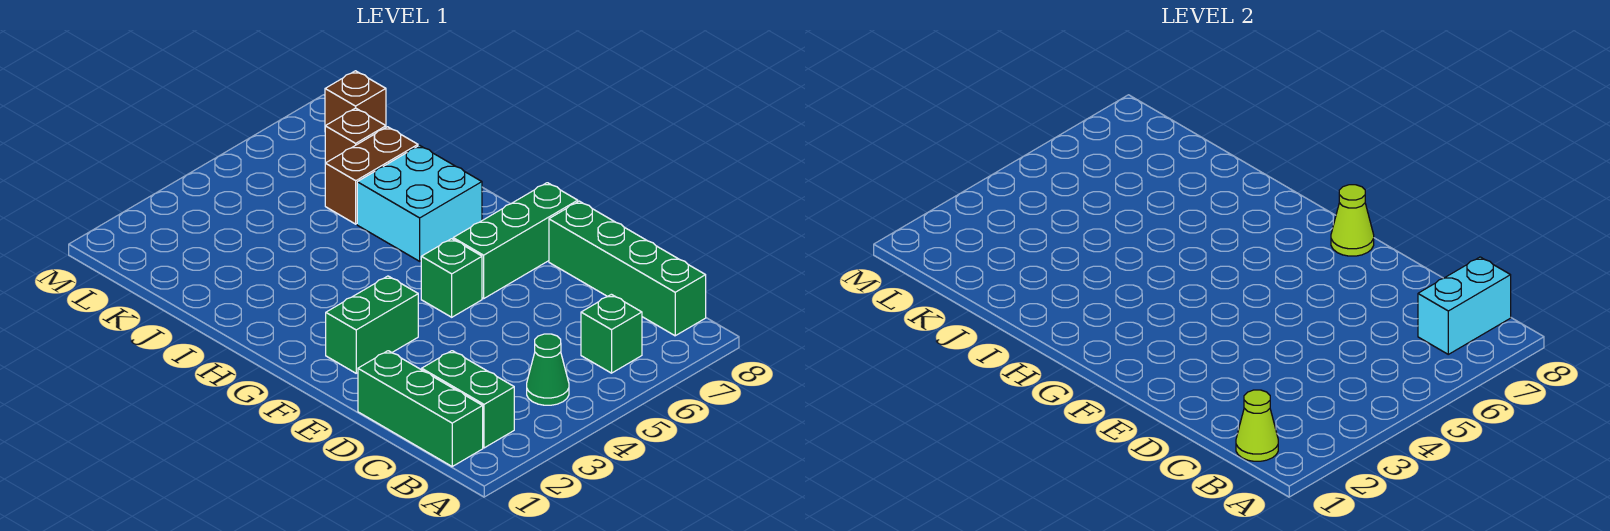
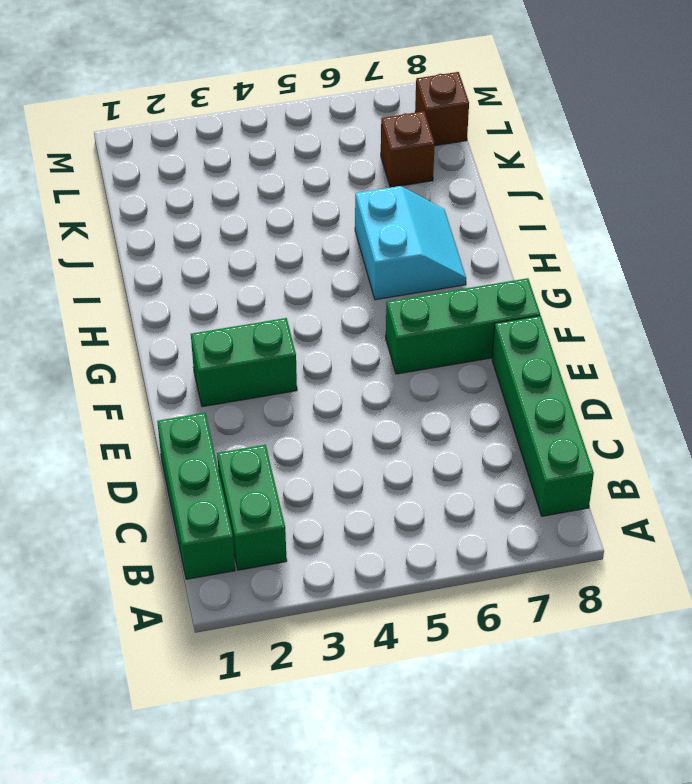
cyan slope H6:I7 level 1 top 6 -> cyan brick H6:I7 level 1
none -> green cone B4 level 1
none -> green brick B6 level 1
none -> green brick F5 level 1

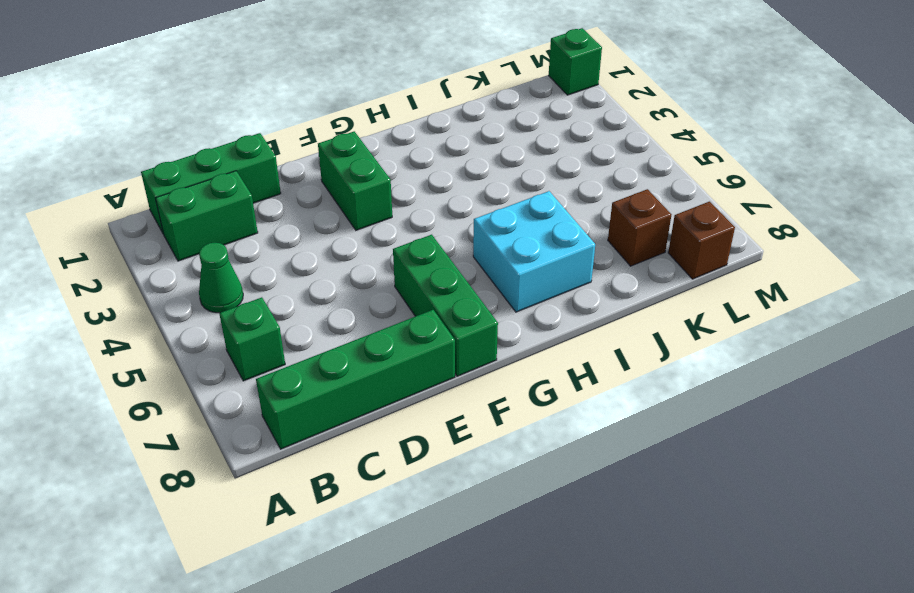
green brick M1 level 1 -> green brick F5 level 1
none -> brown brick J6:J7 level 1
none -> lime cone B1 level 2
none -> cyan brick B7:B8 level 2

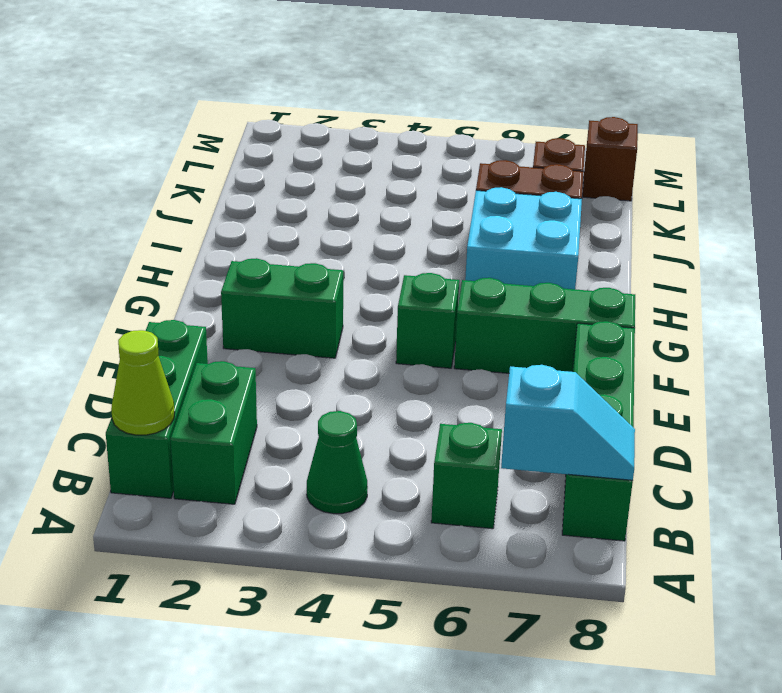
cyan slope B7:B8 level 2 top 7 -> cyan brick B7:B8 level 2
none -> lime cone F8 level 2

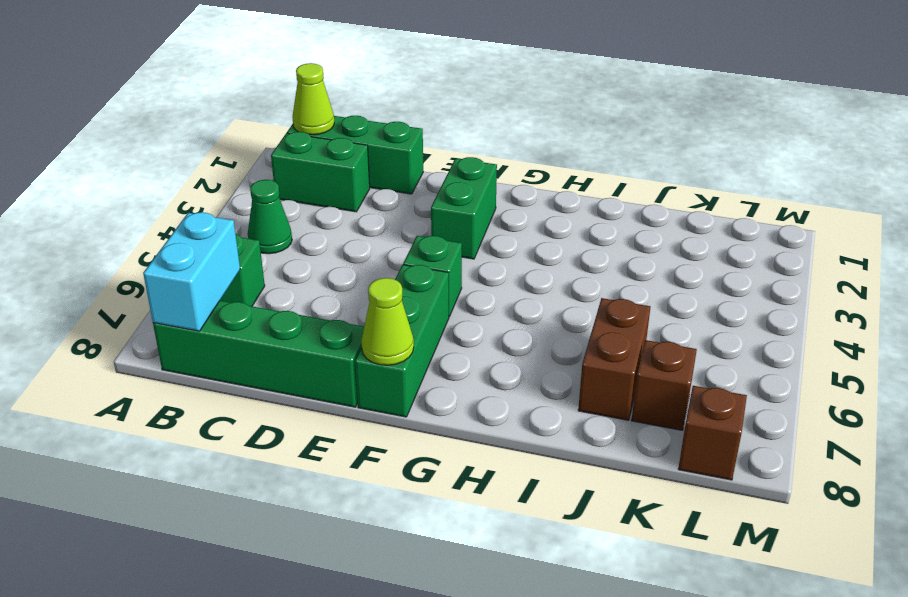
none -> cyan brick H6:I7 level 1

